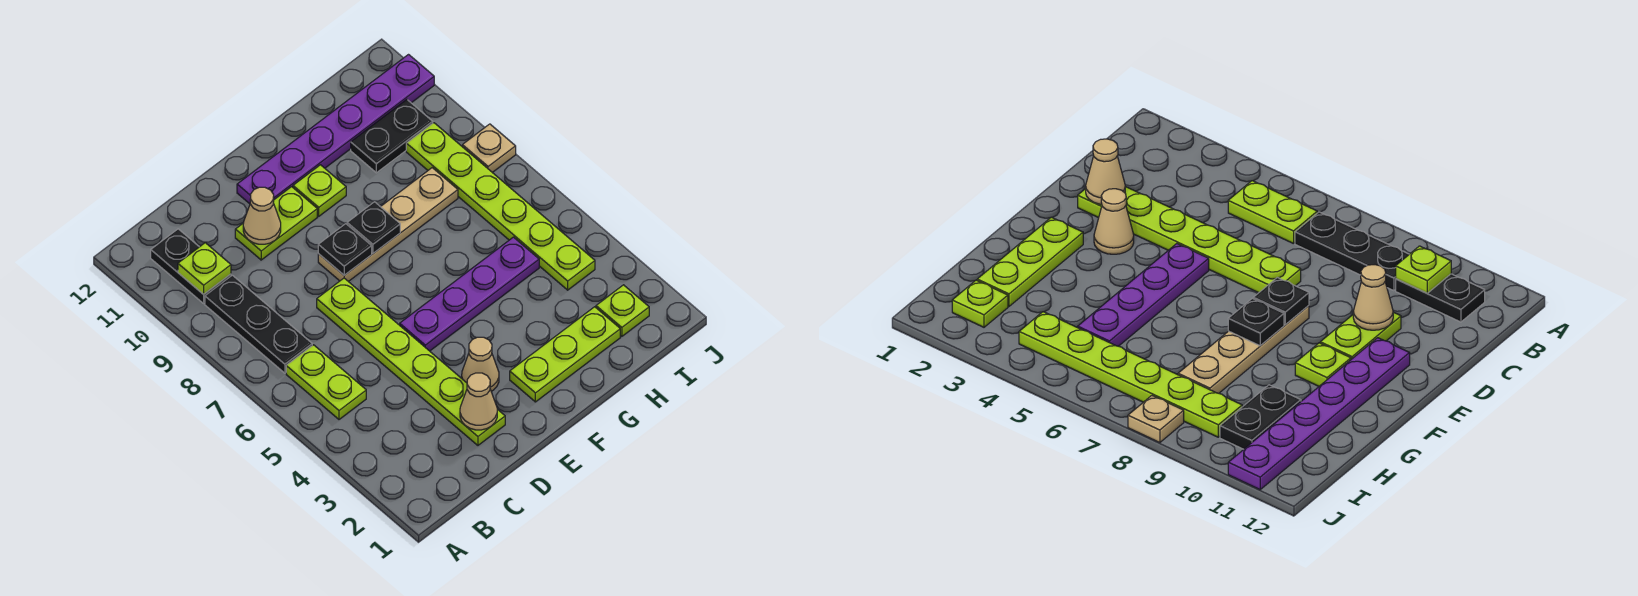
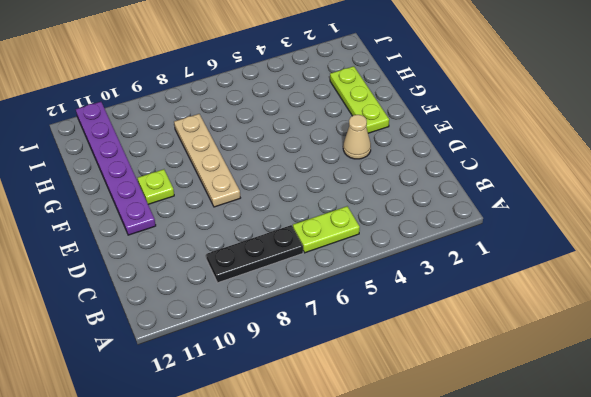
none -> black plate B10:B11 level 1
none -> lime plate D2:D7 level 1
none -> lime plate D10:E10 level 1

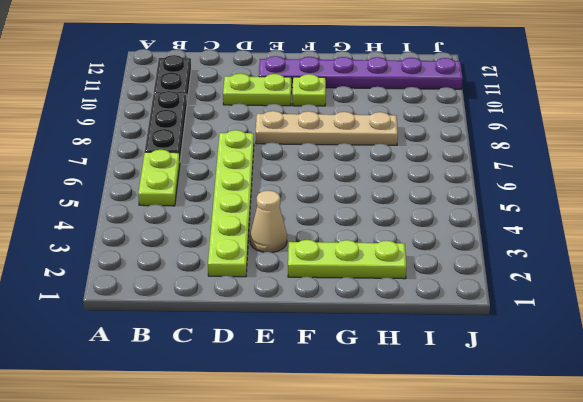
none -> purple plate E5:H5 level 1
none -> black plate H10:I10 level 1
none -> lime plate I2 level 1

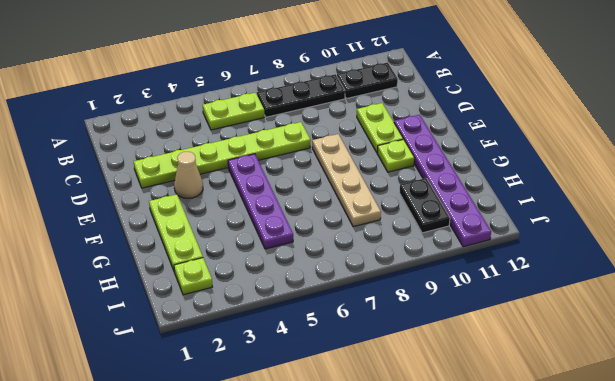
none -> lime plate I4:I9 level 1
none -> tan plate J8 level 1
none -> lime plate B10 level 2

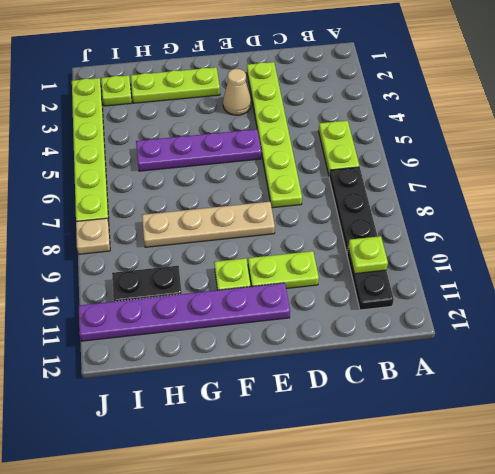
lime plate J2:J7 level 1 -> lime plate I4:I9 level 1
none -> tan cone D2 level 2
none -> tan cone D10 level 2
none -> black plate E8 level 2

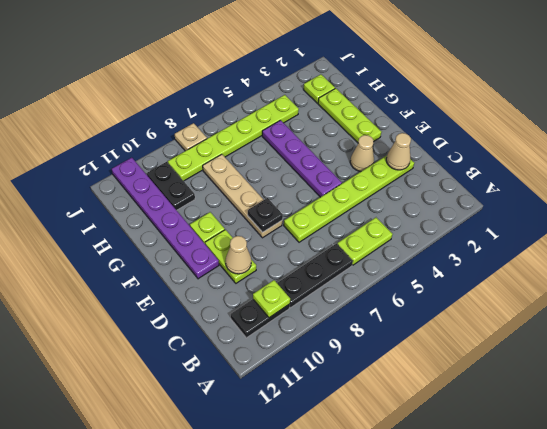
none -> black plate F8 level 2

